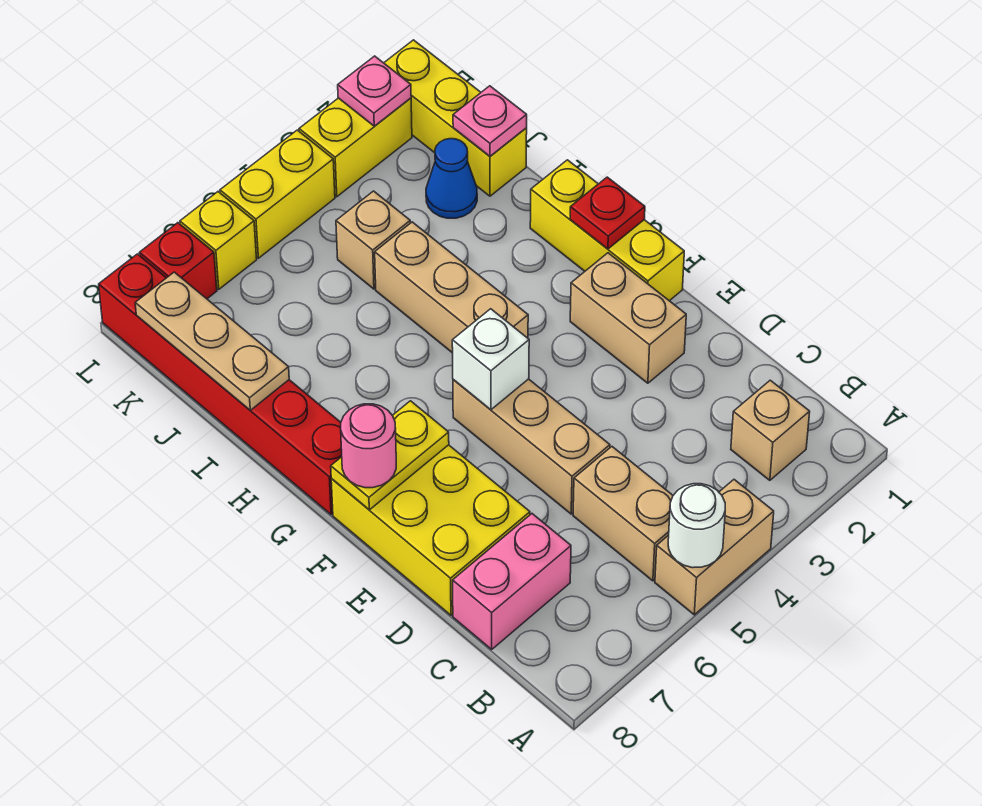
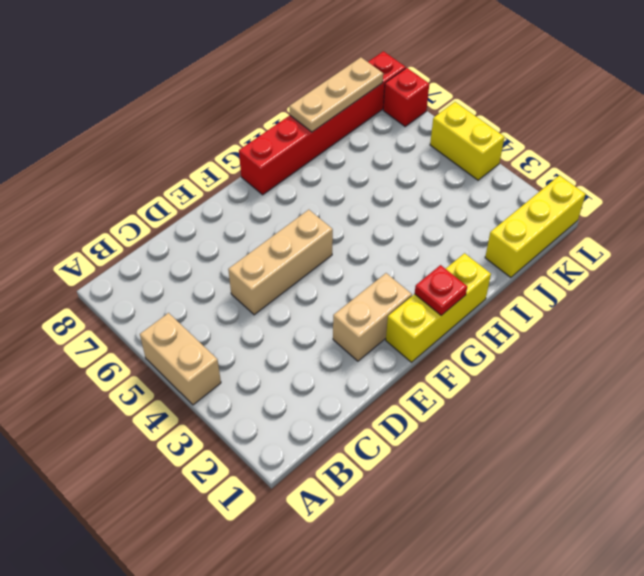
none -> tan brick B2 level 1
none -> tan brick B5:C5 level 1
none -> pink brick C7:C8 level 1

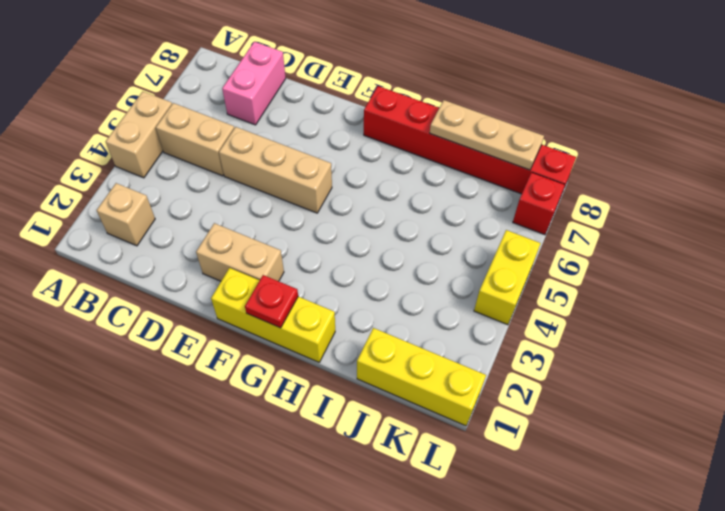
none -> yellow brick D7:F8 level 1
none -> tan brick G4:I4 level 1
none -> blue cone J2 level 1

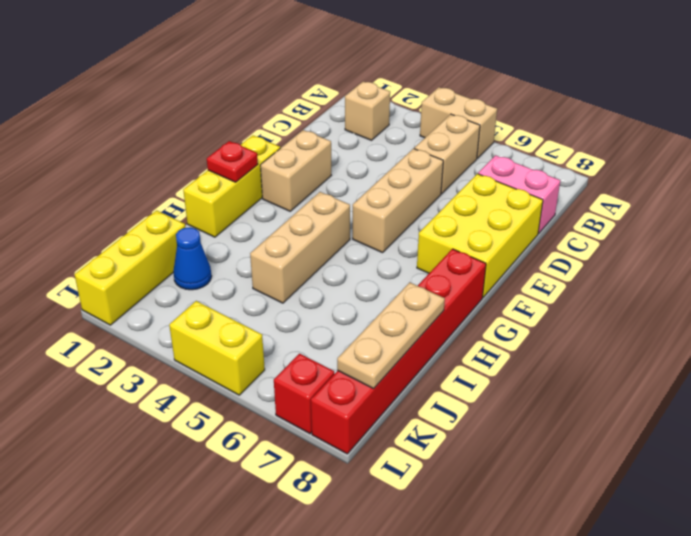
none -> tan brick J4 level 1
none -> yellow brick L2:L3 level 1
none -> yellow brick L6 level 1

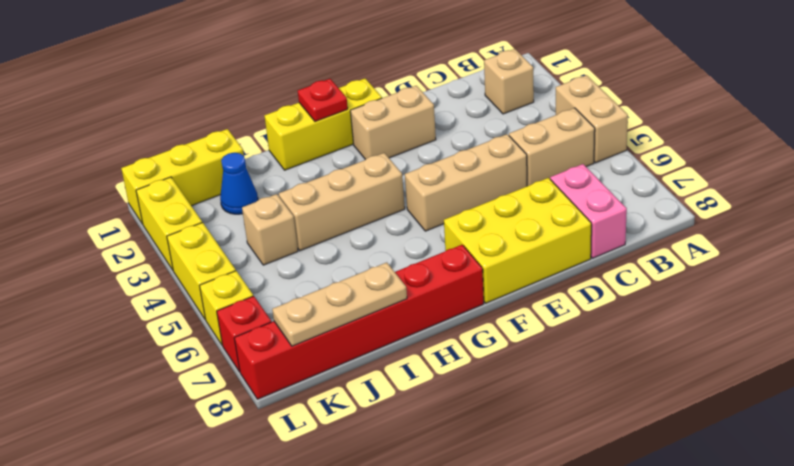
none -> white round brick A5 level 2
none -> white brick F5 level 2
none -> yellow plate F7:F8 level 2

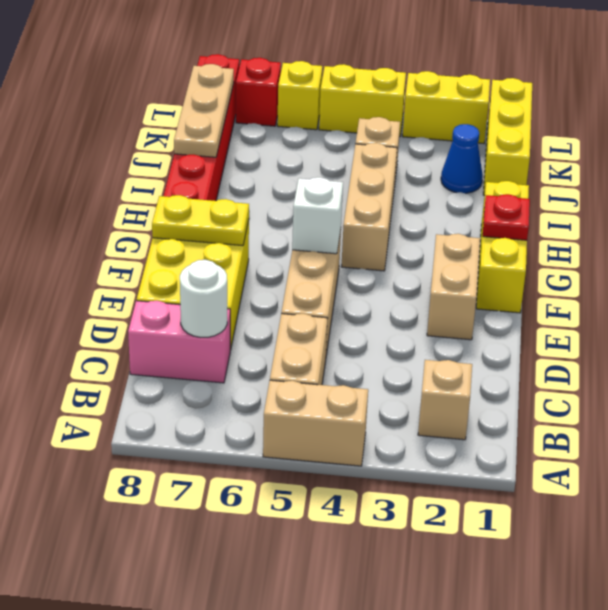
white round brick C7 level 2 -> white round brick A5 level 2
none -> pink plate J1 level 2
none -> pink plate L2 level 2
none -> pink round brick F8 level 3

